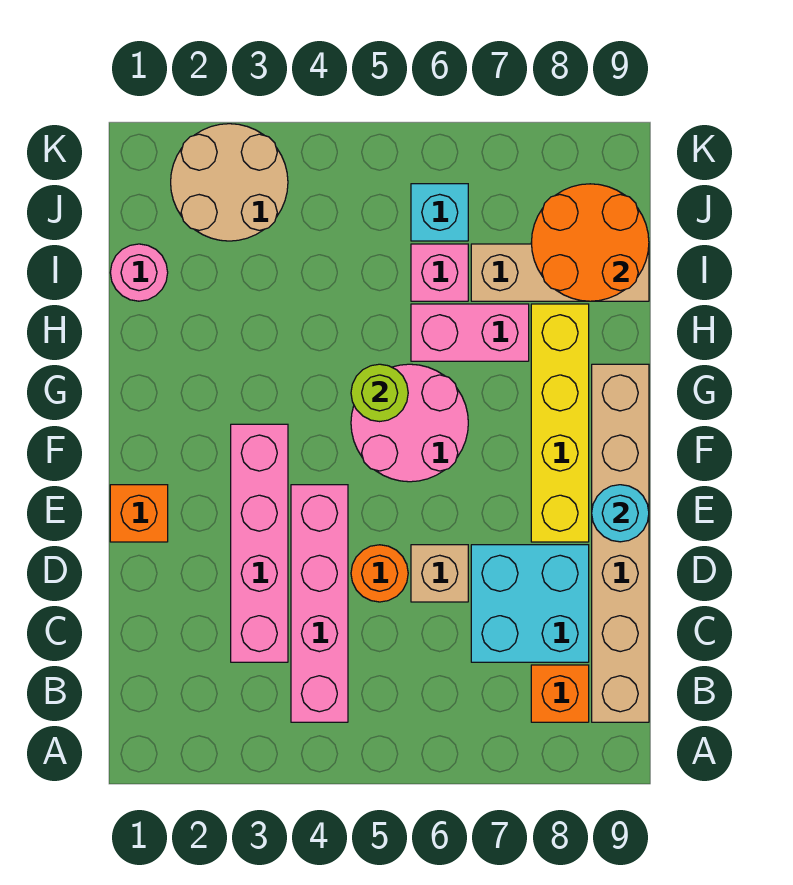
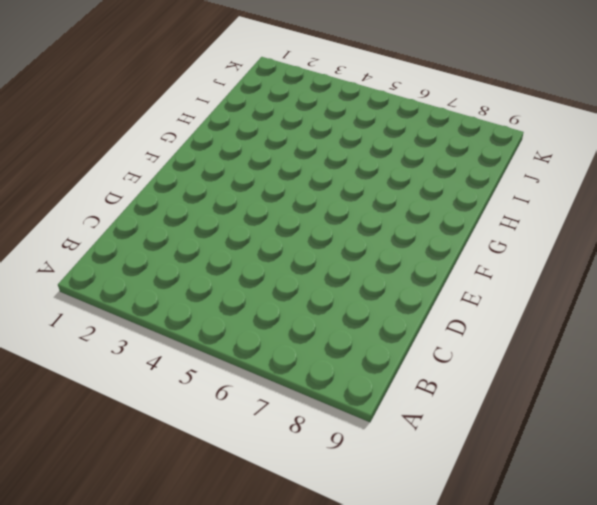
none -> pink brick B4:E4 level 1
none -> orange brick B8 level 1
none -> tan brick B9:G9 level 1

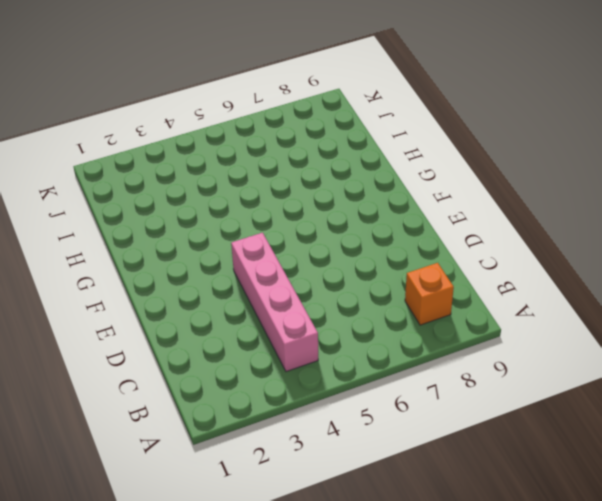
none -> tan brick B9:G9 level 1
none -> pink brick C3:F3 level 1
none -> cyan brick C7:D8 level 1

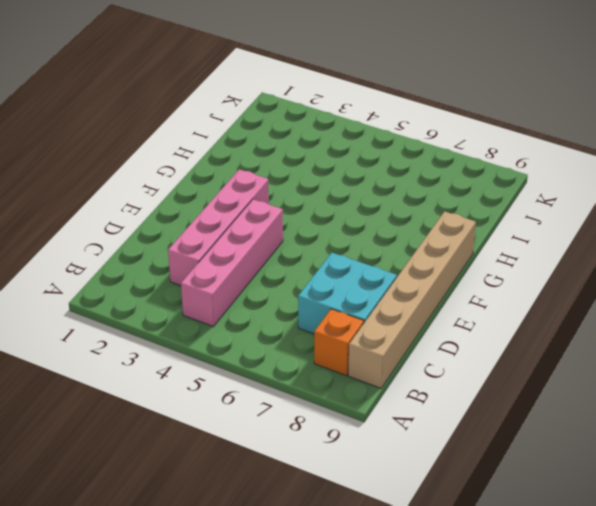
none -> orange round brick D5 level 1
none -> tan brick D6 level 1
none -> orange brick E1 level 1

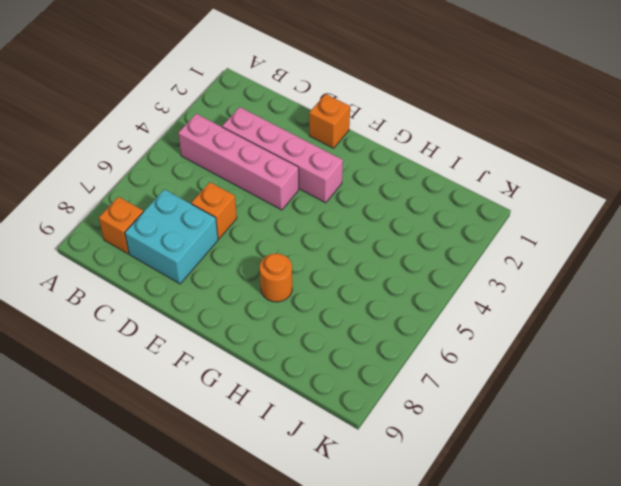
orange brick D6 level 1 -> tan brick D6 level 1
orange round brick G7 level 1 -> orange round brick D5 level 1
none -> tan brick B9:G9 level 1
none -> yellow brick E8:H8 level 1
none -> pink round brick F5:G6 level 1

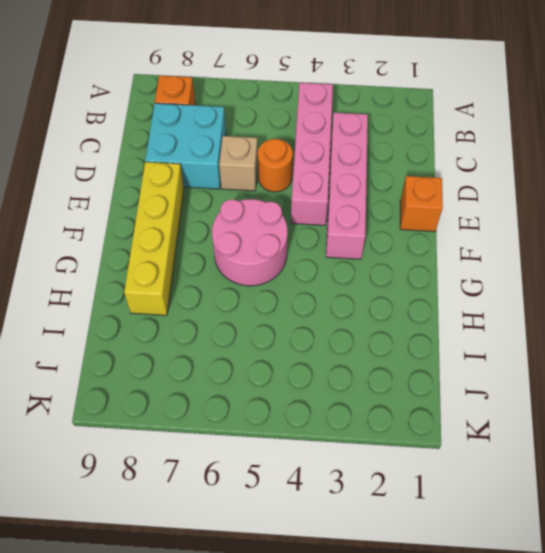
none -> tan brick B9:G9 level 1
none -> pink brick H6:H7 level 1
none -> pink round brick I1 level 1

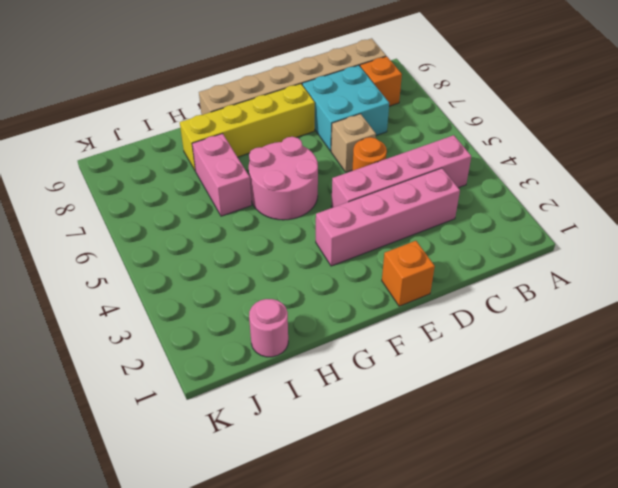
none -> pink brick I6 level 1
none -> tan brick I7:I9 level 1
none -> tan round brick J2:K3 level 1

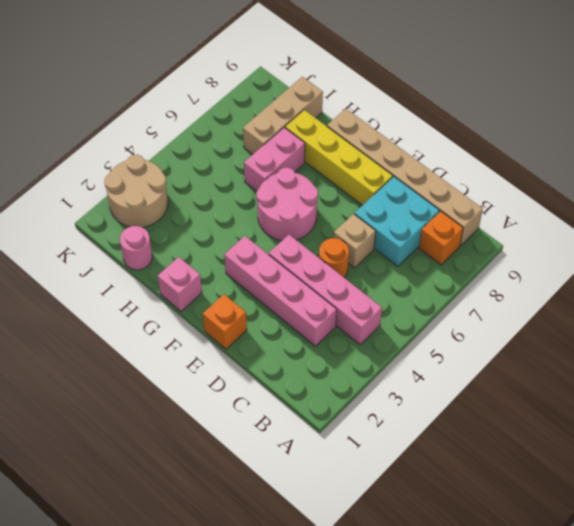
pink brick G1 level 1 -> pink brick I6 level 1
none -> cyan brick J6 level 1
none -> cyan round brick E9 level 2
none -> lime round brick G5 level 2

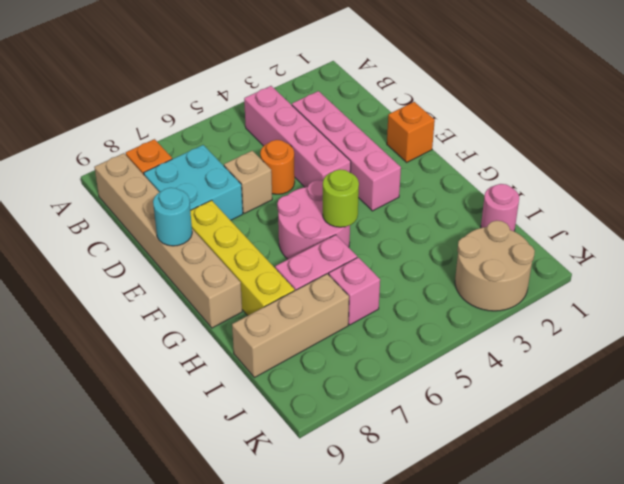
none -> cyan brick J6 level 1
none -> orange round brick I8:J9 level 2

